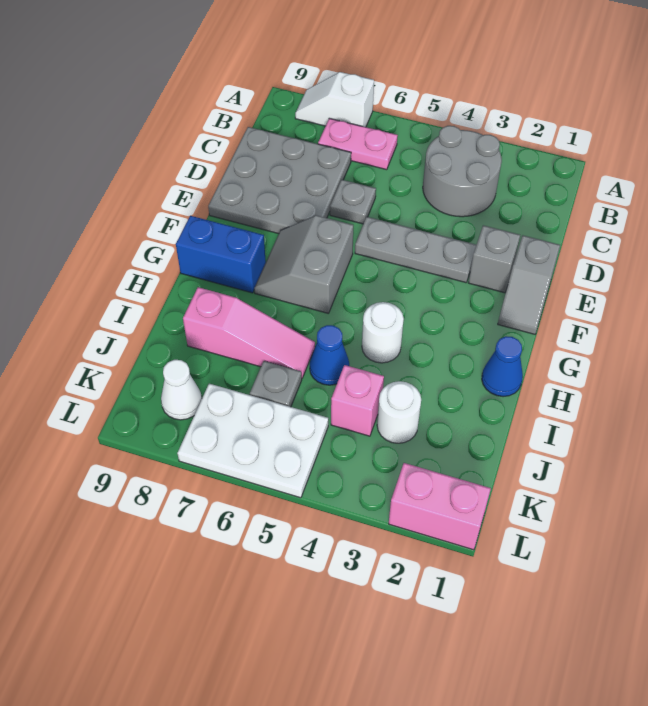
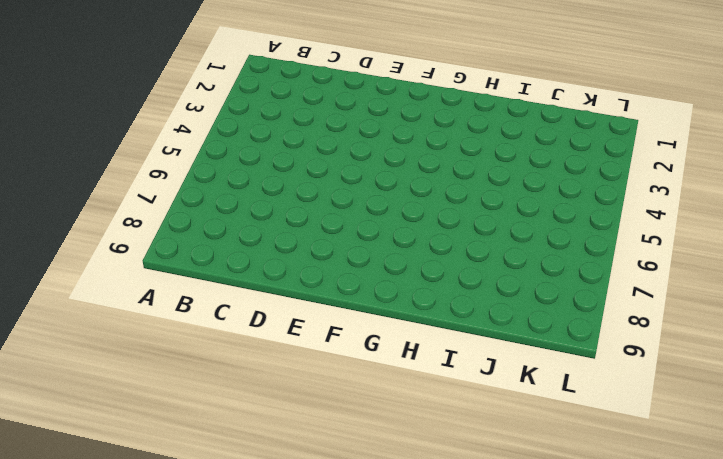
none -> white slope A7:A8 level 1 top 7
none -> grey round brick B3:C4 level 1
none -> pink plate B6:B7 level 1

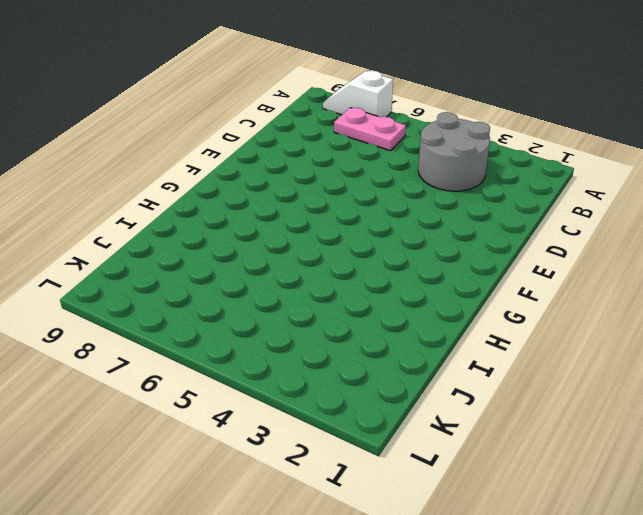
none -> grey plate C7:E9 level 1
none -> grey plate D6 level 1
none -> grey slope E1:F1 level 1 top E

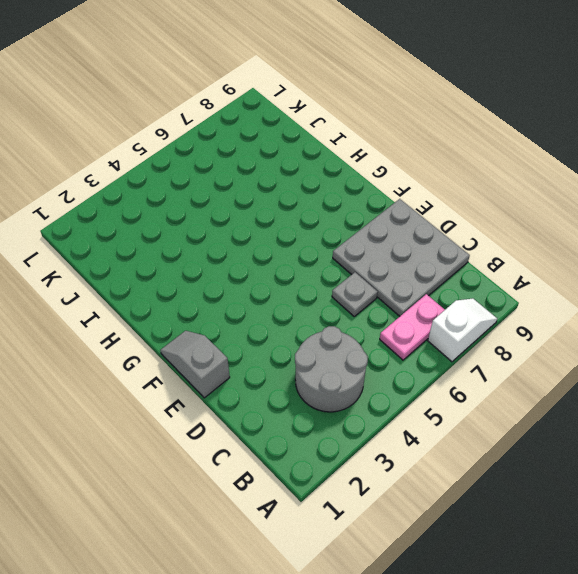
none -> grey brick E2 level 1
none -> grey plate E3:E5 level 1
none -> grey slope F6:G7 level 1 top 6

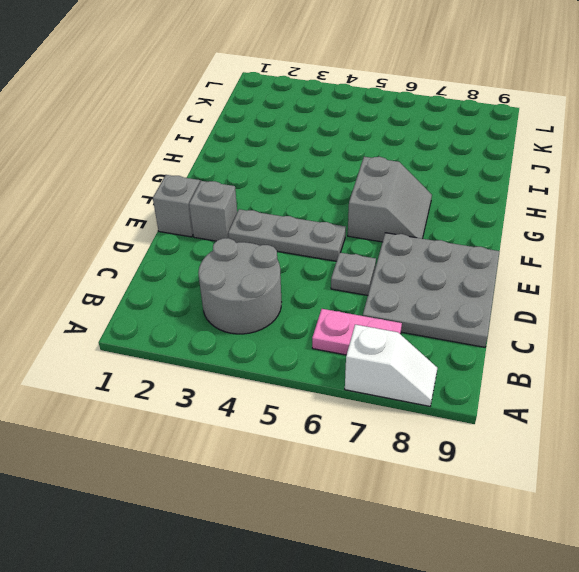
none -> blue brick G8:G9 level 1
none -> blue cone H1 level 1
none -> white round brick H4 level 1

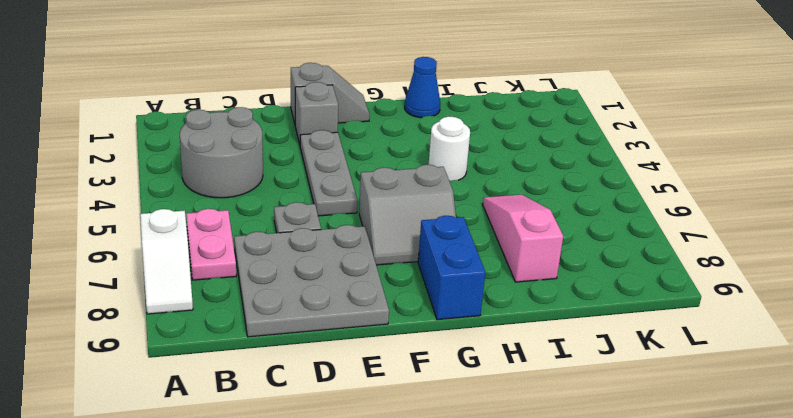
none -> blue cone I5 level 1
none -> white round brick J3 level 1
none -> pink brick J4 level 1

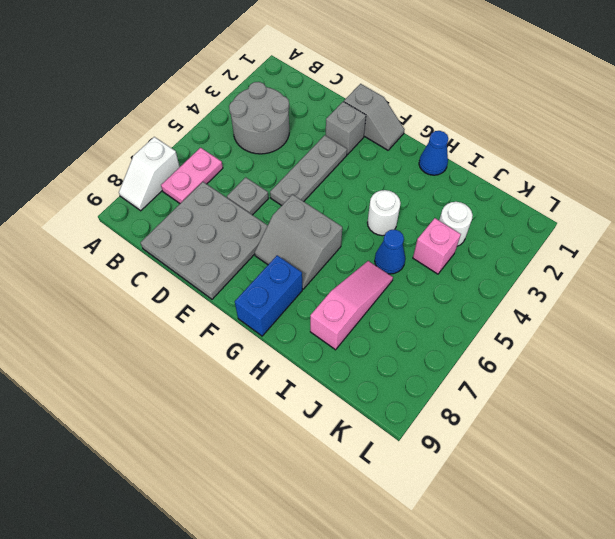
none -> grey plate J6 level 1
none -> white plate K5:L7 level 1
none -> white cone K8 level 1

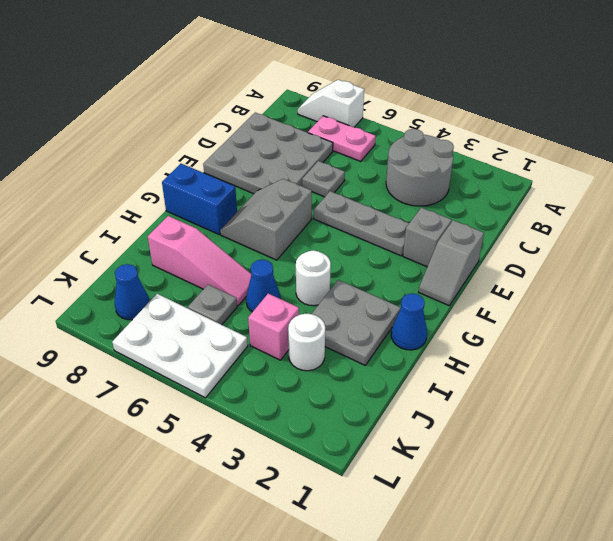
grey plate H2:I3 level 1 -> none
blue cone K8 level 1 -> white cone K8 level 1
none -> pink brick L1:L2 level 1

